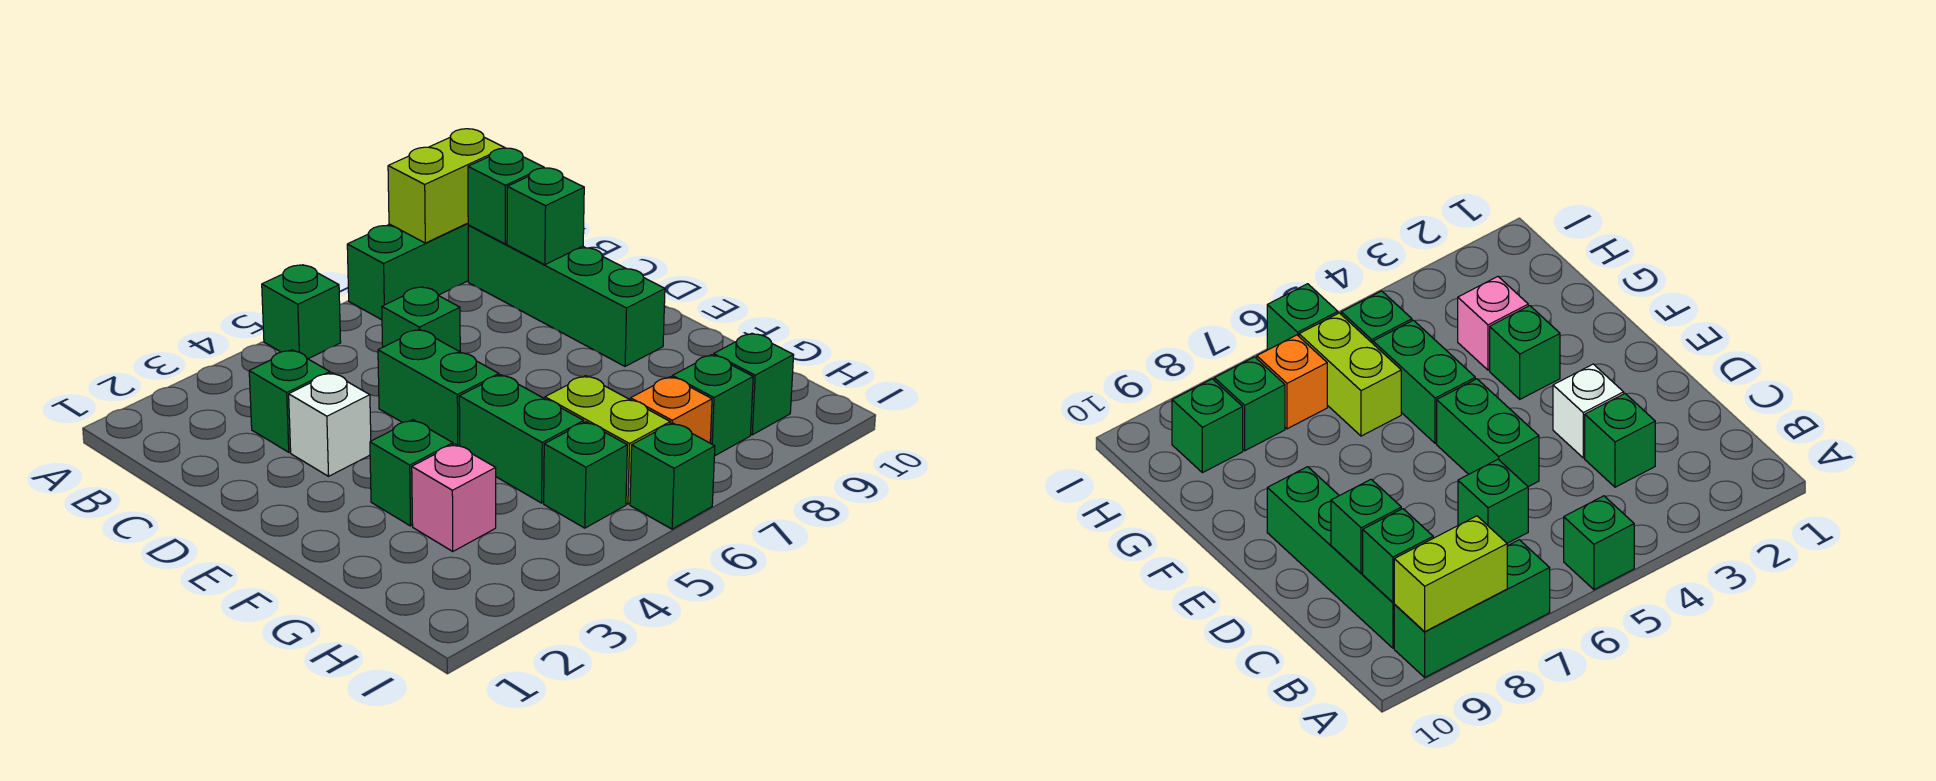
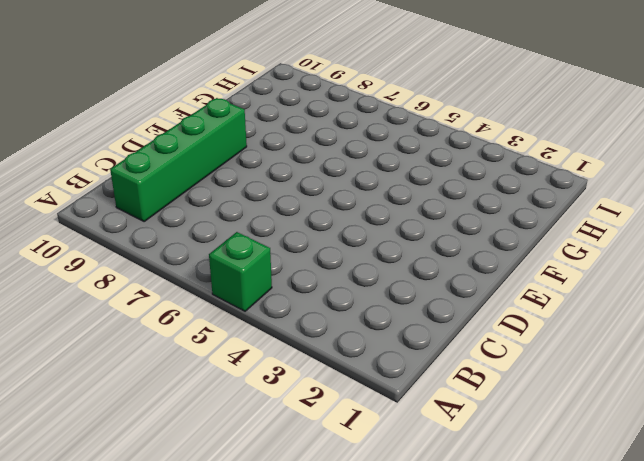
none -> green brick A7:A9 level 1
none -> green brick C3 level 1
none -> green brick C6 level 1

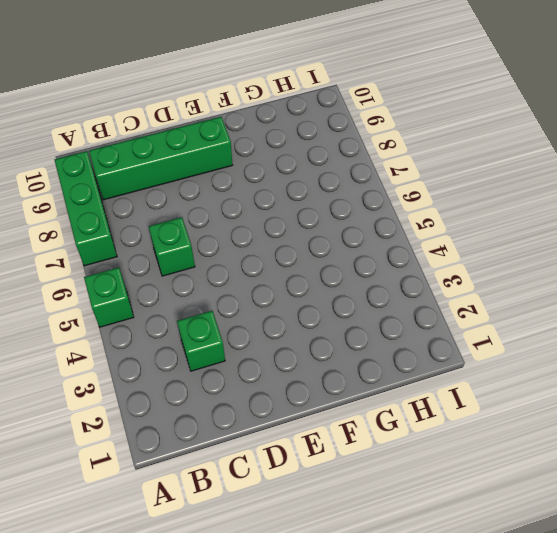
none -> white brick D3 level 1
none -> green brick D5:E5 level 1
none -> green brick F3 level 1

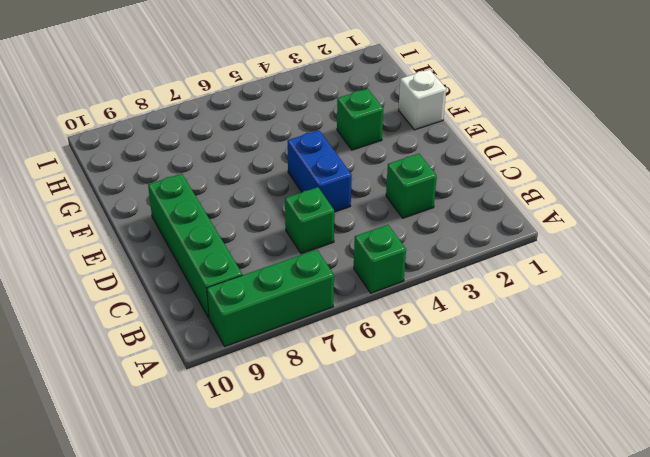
blue brick D5:E5 level 1 -> green brick D5:E5 level 1
white brick F1 level 1 -> white brick D3 level 1
none -> green brick F5:G5 level 1
none -> pink brick G3 level 1
none -> lime brick G6:H6 level 1

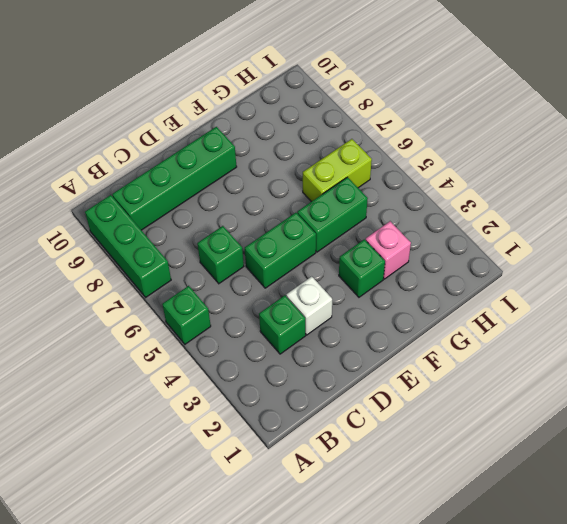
none -> green brick H5 level 1
none -> orange brick H7 level 1
none -> green brick H8 level 1

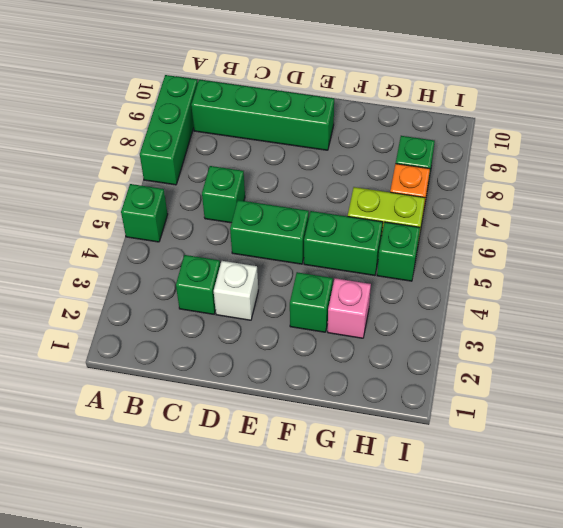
none -> green brick H9 level 1
none -> green brick I6 level 1
none -> lime brick A8:A9 level 2

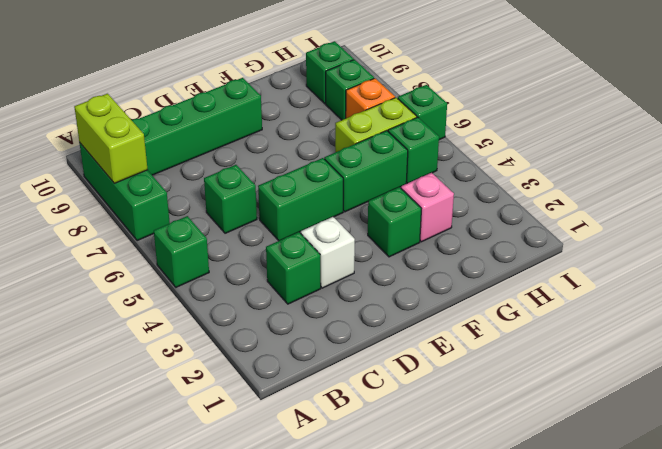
none -> green brick B9 level 2
none -> green brick C9 level 2

